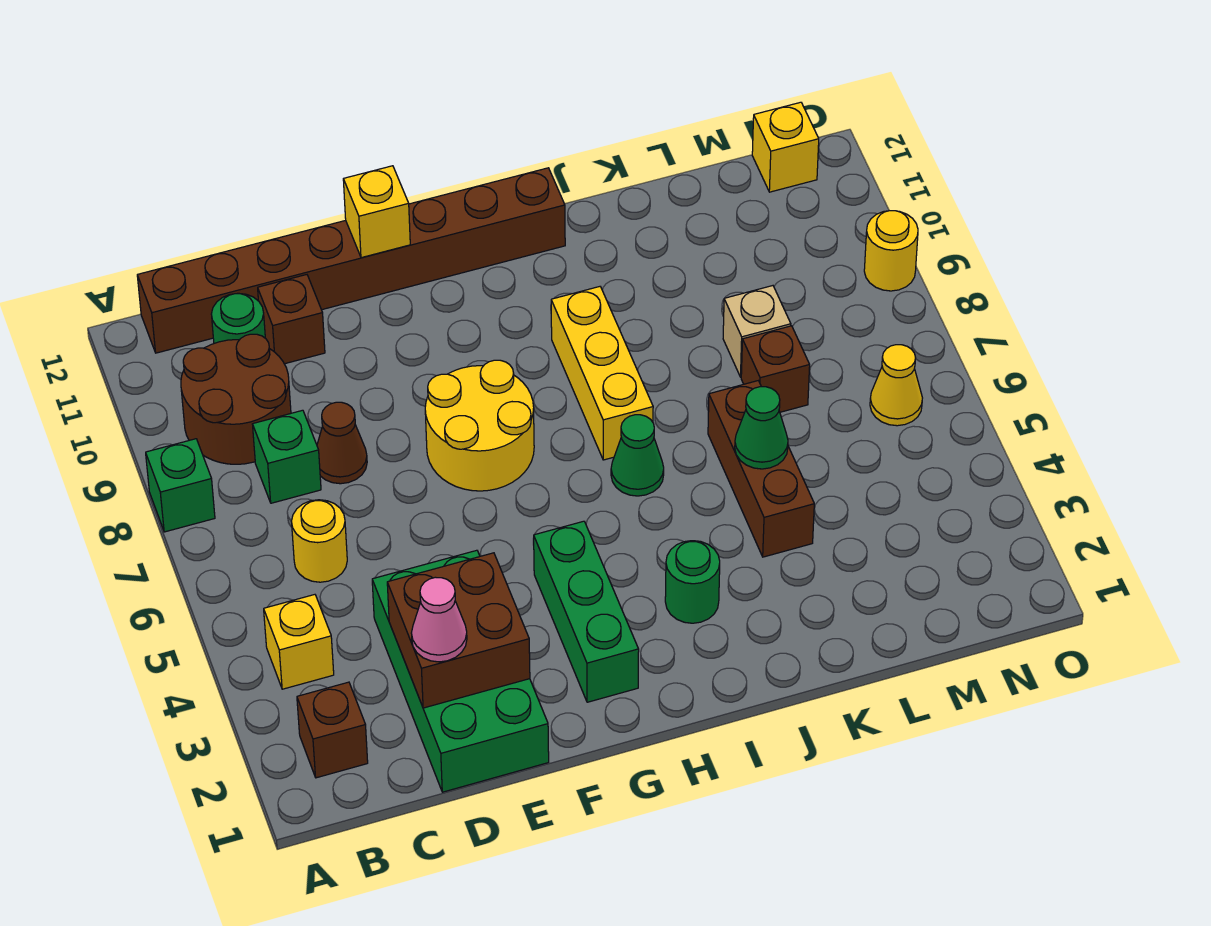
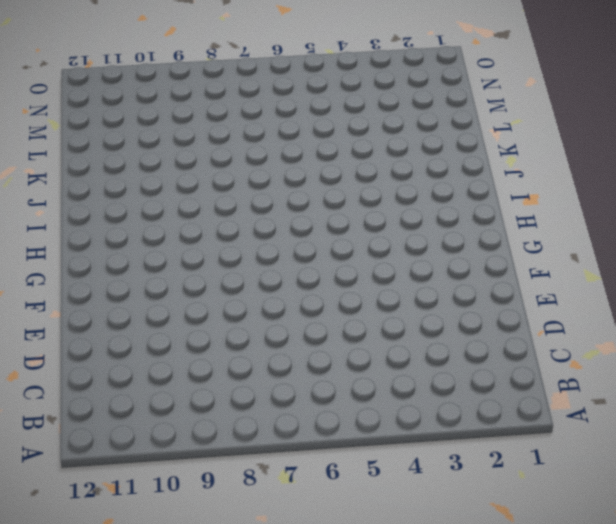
none -> green brick A8 level 1
none -> brown brick B2 level 1
none -> yellow brick B4 level 1

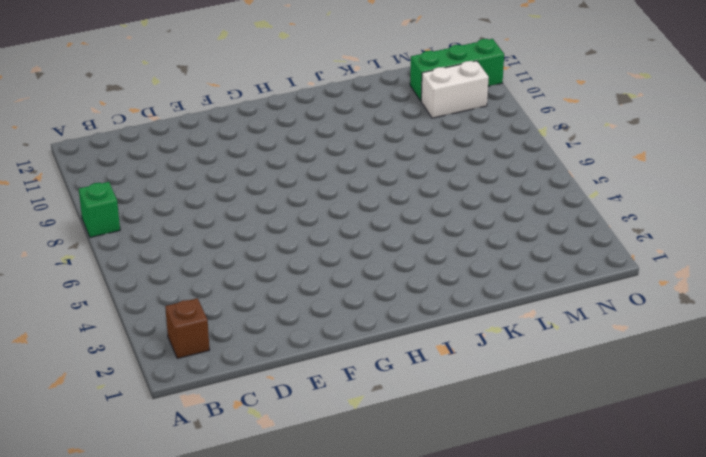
white brick M10:N10 level 1 -> none
green brick M11:O11 level 1 -> green brick G2:G4 level 1
none -> yellow brick B4 level 1
none -> brown round brick B9:C10 level 1
none -> brown brick B12:I12 level 1

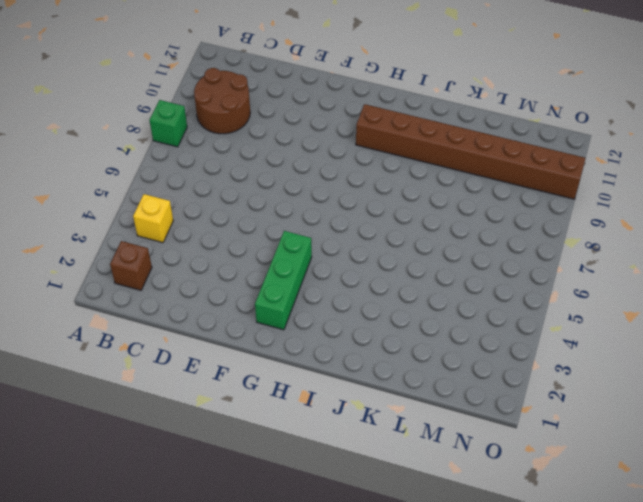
brown brick H10:O10 level 1 -> brown brick B12:I12 level 1
none -> yellow round brick C6 level 1
none -> green brick C8 level 1
none -> green round brick C11 level 1

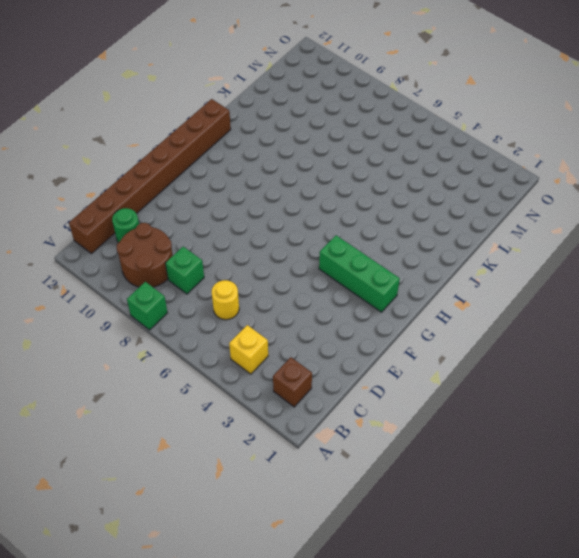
none -> green brick D1:E4 level 1
none -> brown cone D8 level 1
none -> brown brick D11 level 1

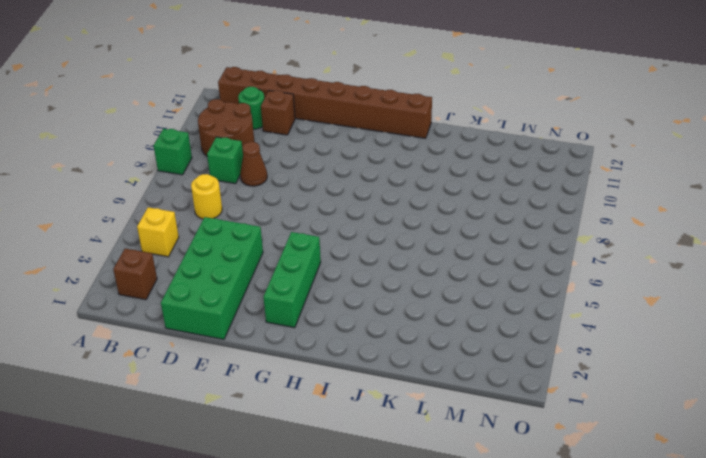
none -> yellow round brick F7:G8 level 1
none -> green round brick I3 level 1
none -> green cone I6 level 1

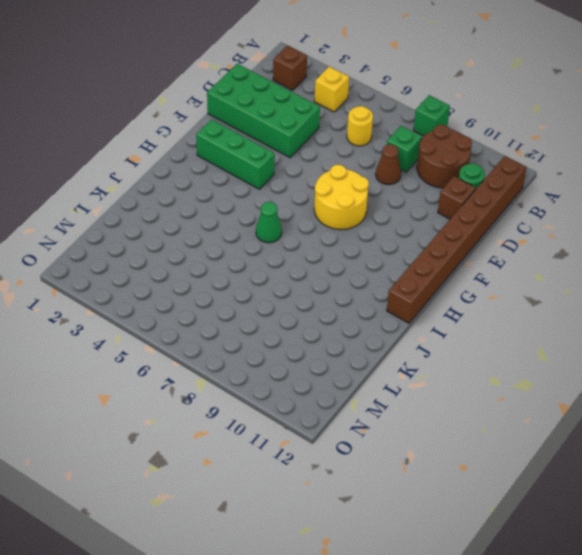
none -> green round brick I3 level 1
none -> yellow brick I7:I9 level 1
none -> brown brick K4:K6 level 1

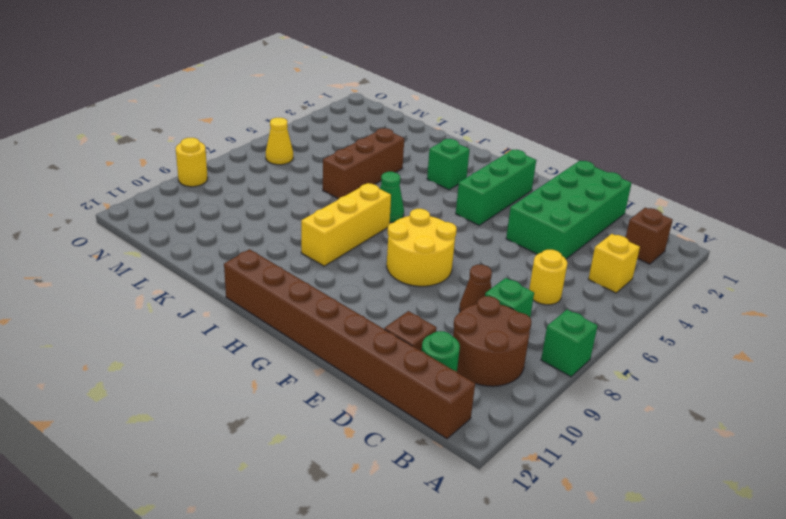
green brick I3 level 1 -> green round brick I3 level 1
none -> brown brick L7 level 1
none -> tan brick L8 level 1
none -> yellow brick N12 level 1

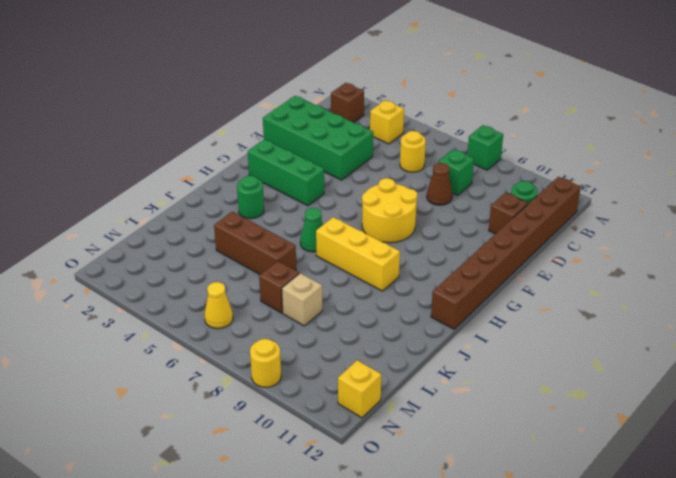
none -> brown round brick B9:C10 level 1
none -> brown brick D2:E3 level 2
none -> yellow brick F12 level 2

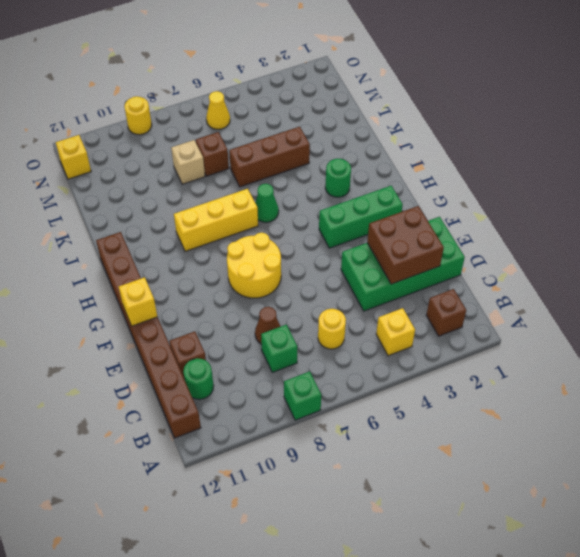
none -> brown round brick B9:C10 level 1
none -> green cone K5 level 2
none -> pink cone D2 level 3

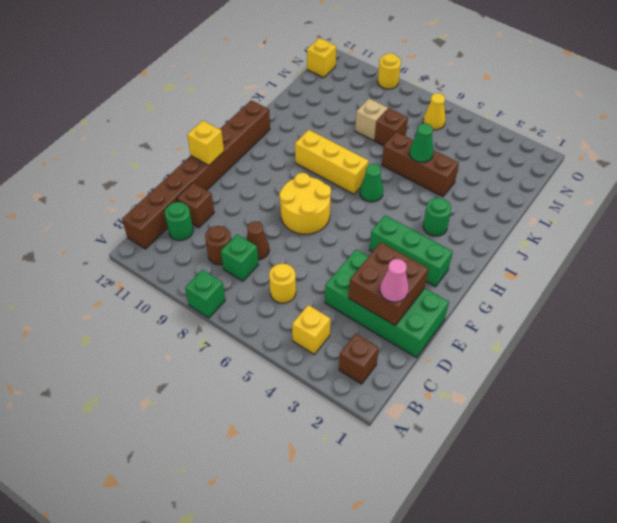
brown round brick C9 level 1 -> brown round brick B9:C10 level 1

